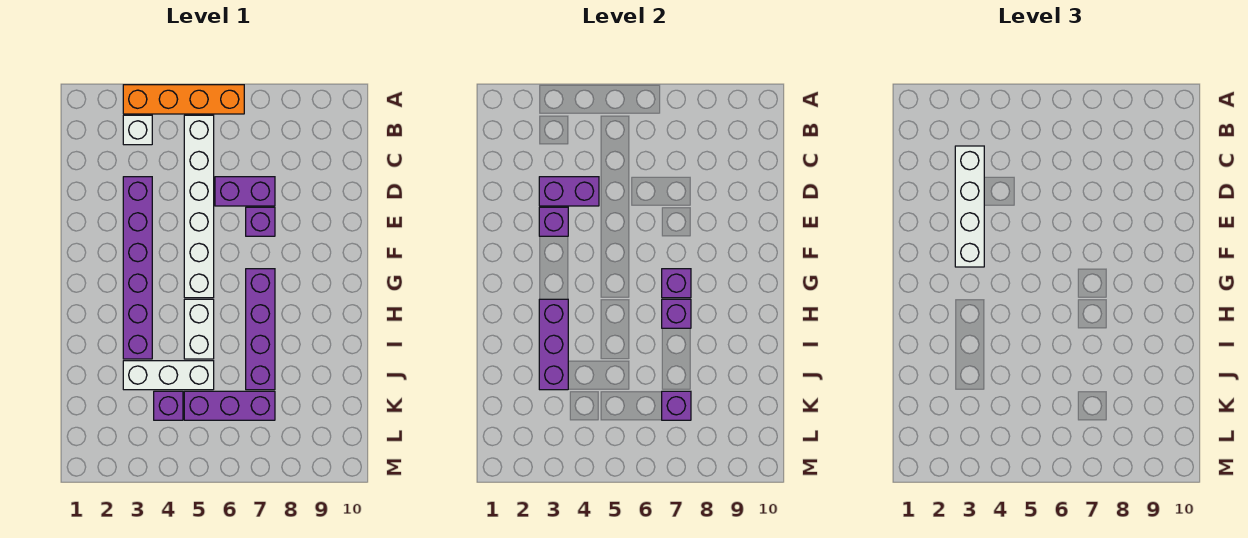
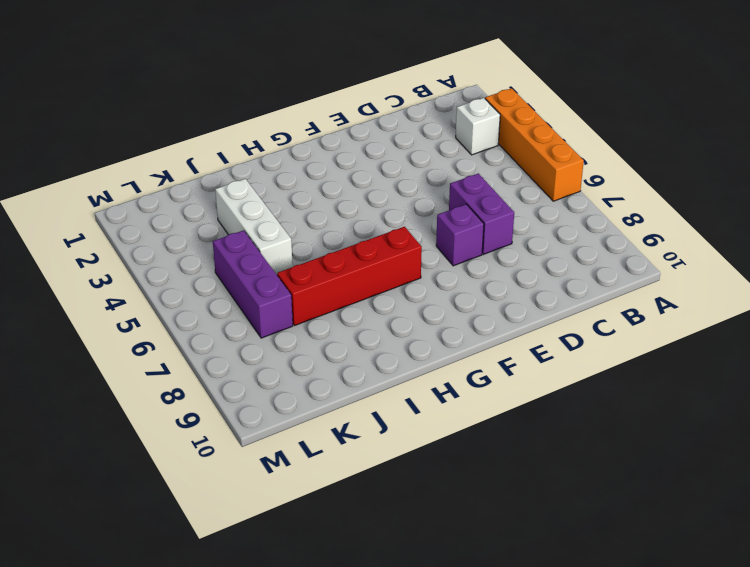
red brick G7:J7 level 1 -> purple brick G7:J7 level 1
none -> white brick B5:G5 level 1
none -> purple brick D3:I3 level 1
none -> white brick H5:I5 level 1

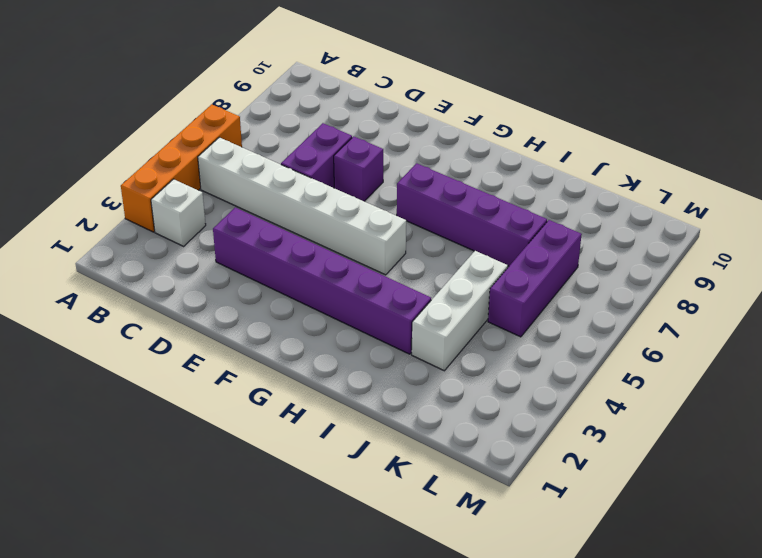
none -> white brick H5:I5 level 1
none -> purple brick K4 level 1
none -> purple brick D3:D4 level 2

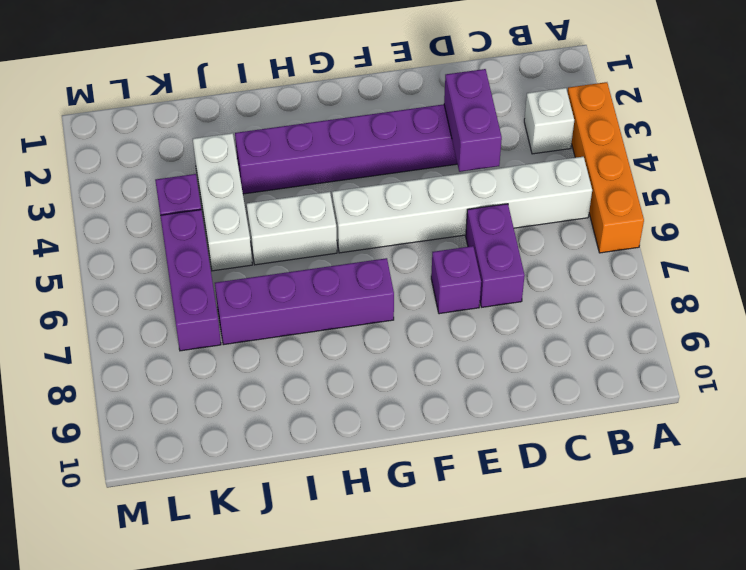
none -> purple brick E3 level 2
none -> purple brick G7 level 2
none -> purple brick H3:J3 level 2

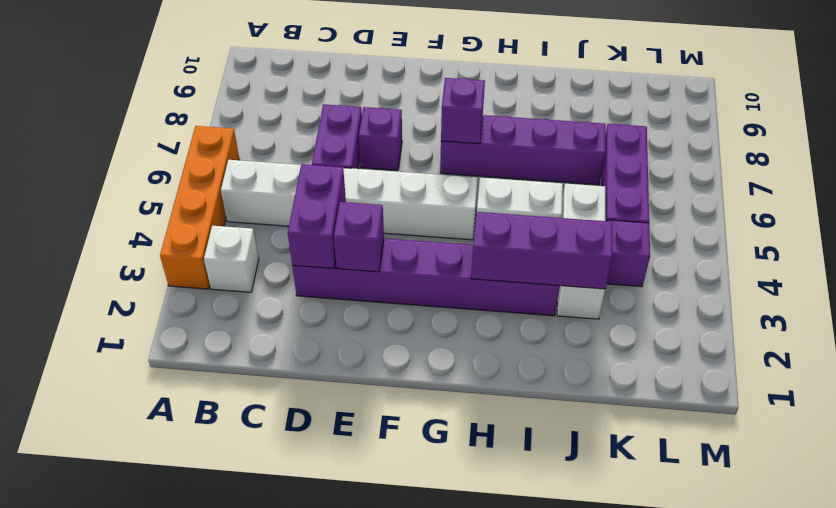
none -> purple brick H7 level 2
none -> purple brick K7 level 2
none -> white brick C3:F3 level 3

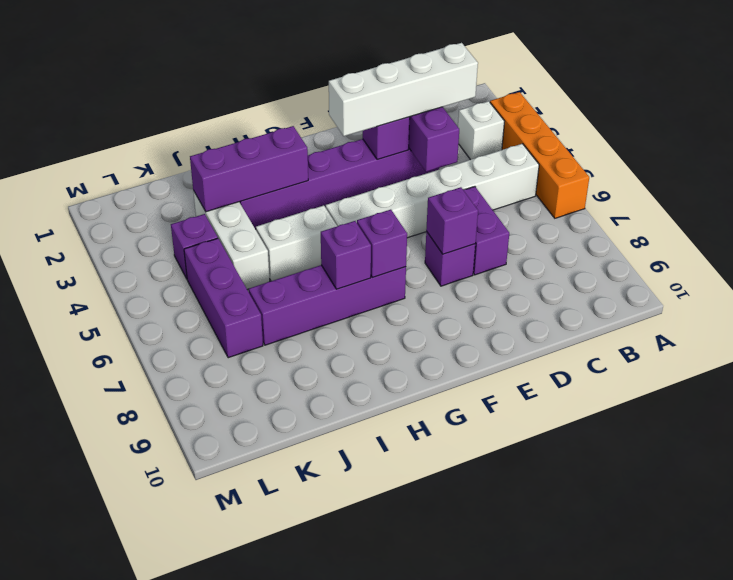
purple brick E7 level 2 -> purple brick K7 level 2

